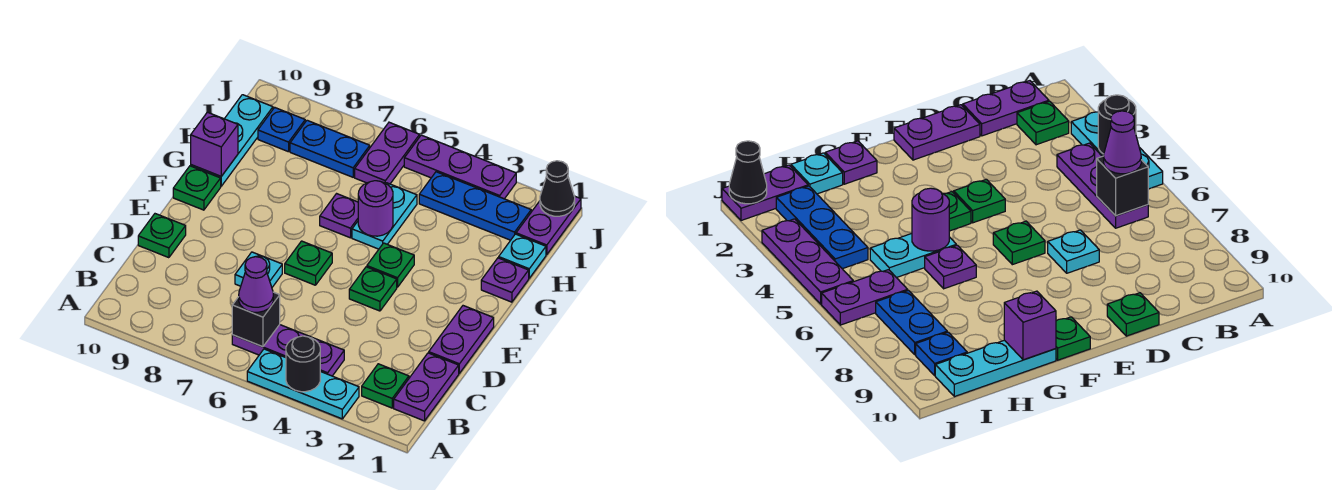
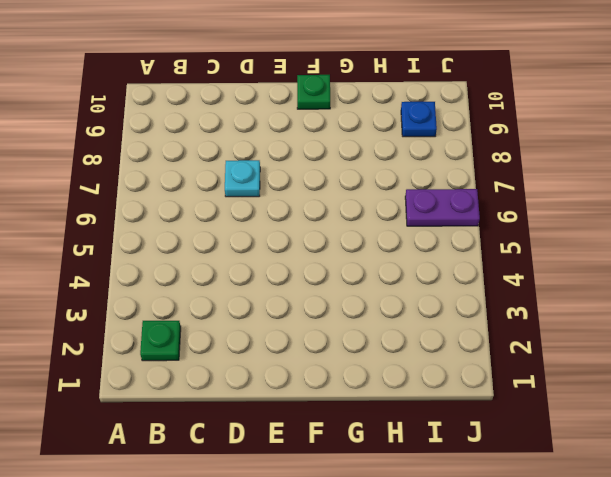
none -> cyan plate A3:A5 level 1
none -> purple plate B1:C1 level 1
none -> purple plate B4:B6 level 1

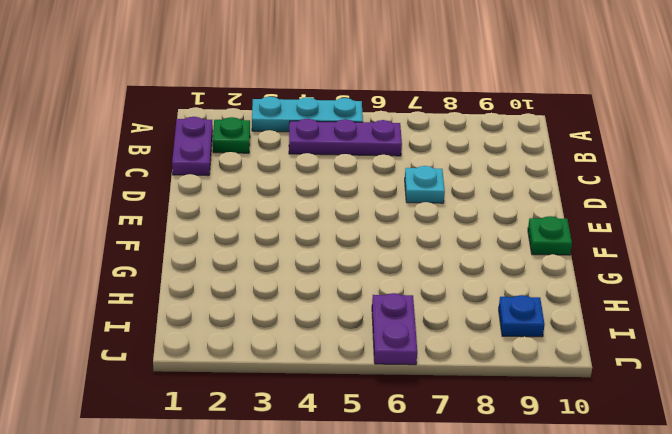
none -> purple plate D1:E1 level 1
none -> green plate D10 level 1
none -> green plate E4 level 1

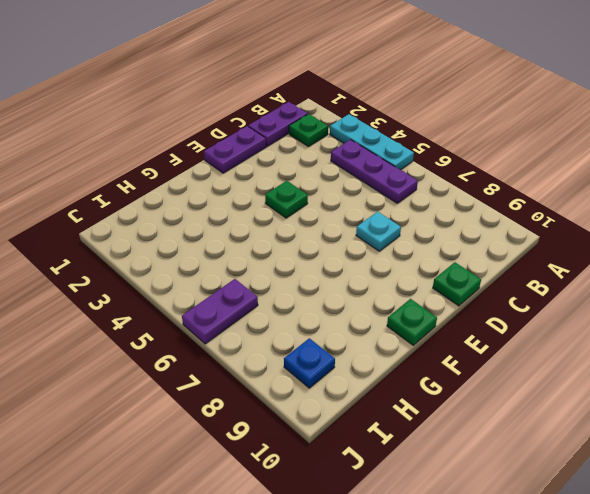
none -> green plate E6 level 1
none -> green plate F4 level 1
none -> purple plate G1 level 1

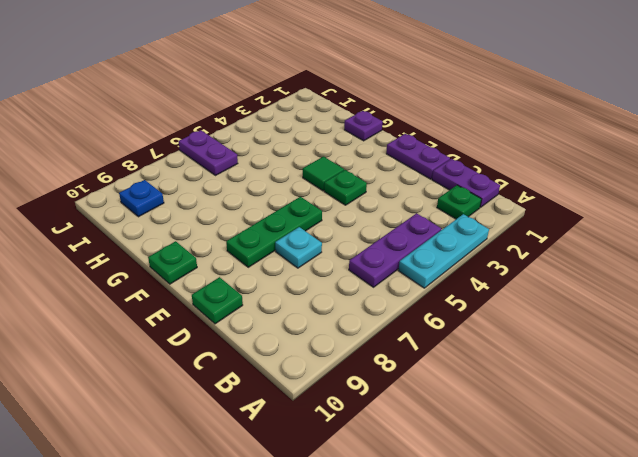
green plate E6:E8 level 1 -> green plate E6 level 1
green tile F4 level 1 -> green plate F4 level 1
none -> cyan plate G5:H5 level 1
none -> purple plate G6 level 1
none -> cyan plate G10:I10 level 1

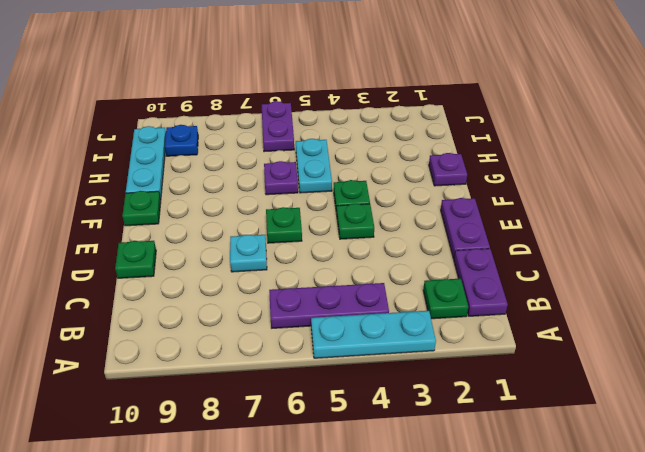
none -> cyan plate H1 level 1
none -> purple plate I1:J1 level 1
none -> blue plate I2:I4 level 1

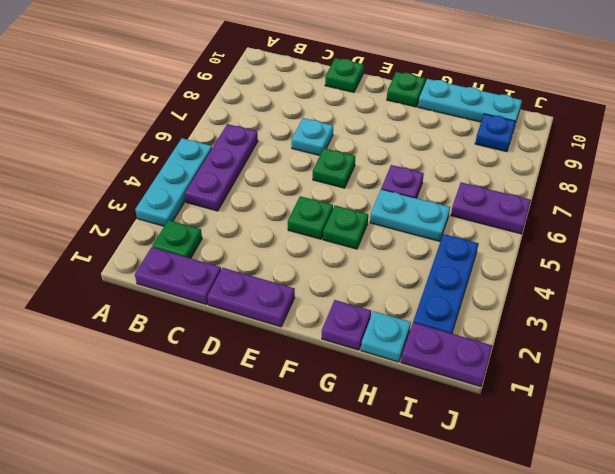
none -> blue plate I7:I8 level 1
none -> purple plate J3:J5 level 1
none -> black round brick A4 level 2

